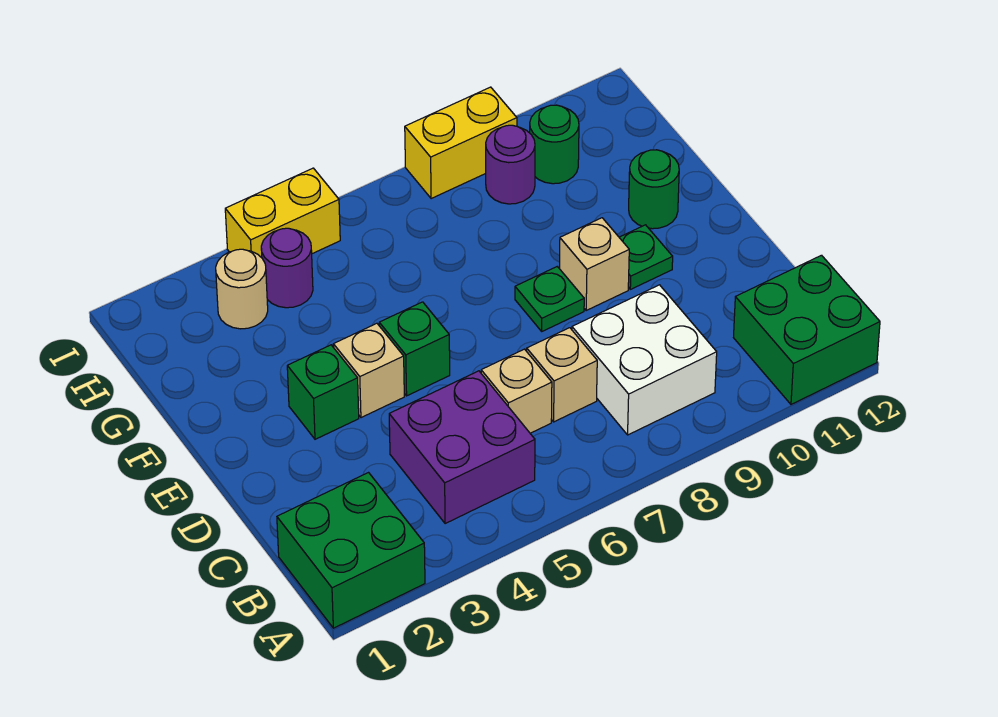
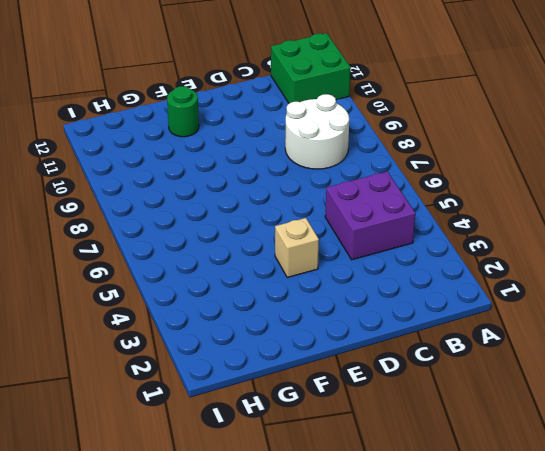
white round brick B8:C9 level 1 -> white brick B8:C9 level 1
none -> green brick A1:B2 level 1
none -> tan brick C6 level 1
none -> tan brick C7 level 1

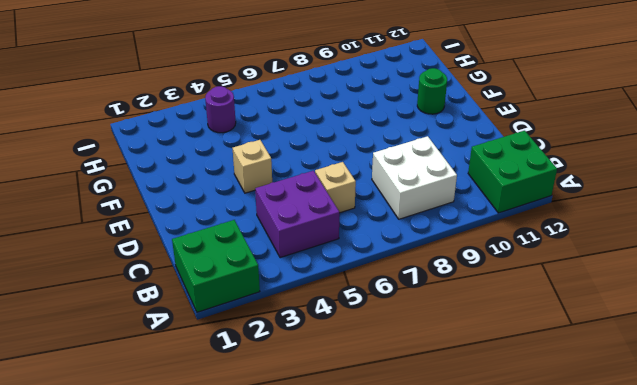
none -> tan brick C7 level 1
none -> green brick E3 level 1
none -> green brick E5 level 1

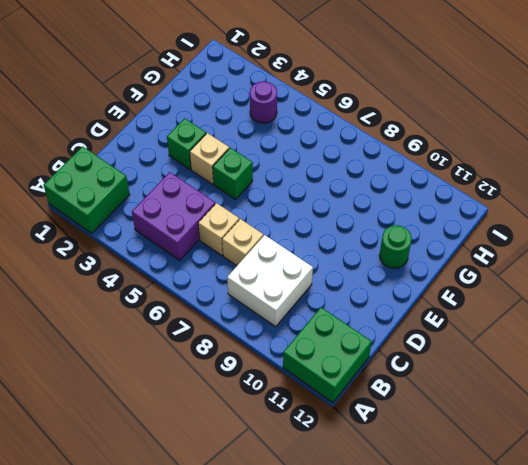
none -> green plate E8 level 1
none -> tan brick E9 level 1
none -> green plate E10 level 1

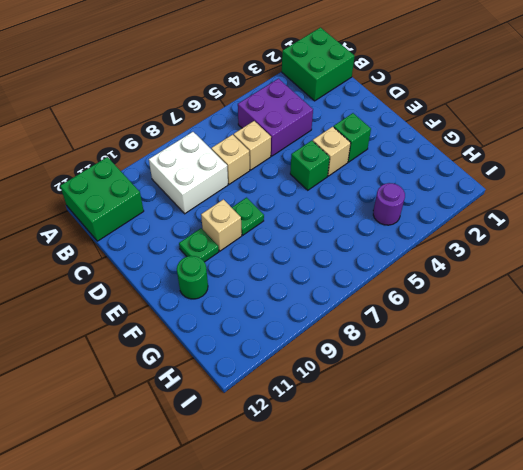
none -> tan round brick H3 level 1
none -> purple round brick H9 level 1
none -> green round brick H10 level 1

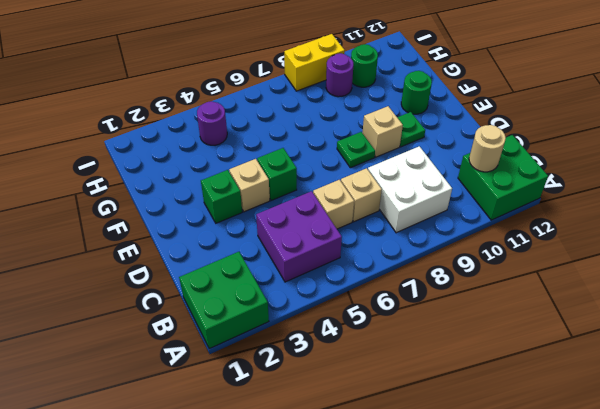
tan round brick B11 level 2 -> tan round brick H3 level 1
none -> yellow brick I4:I5 level 1

